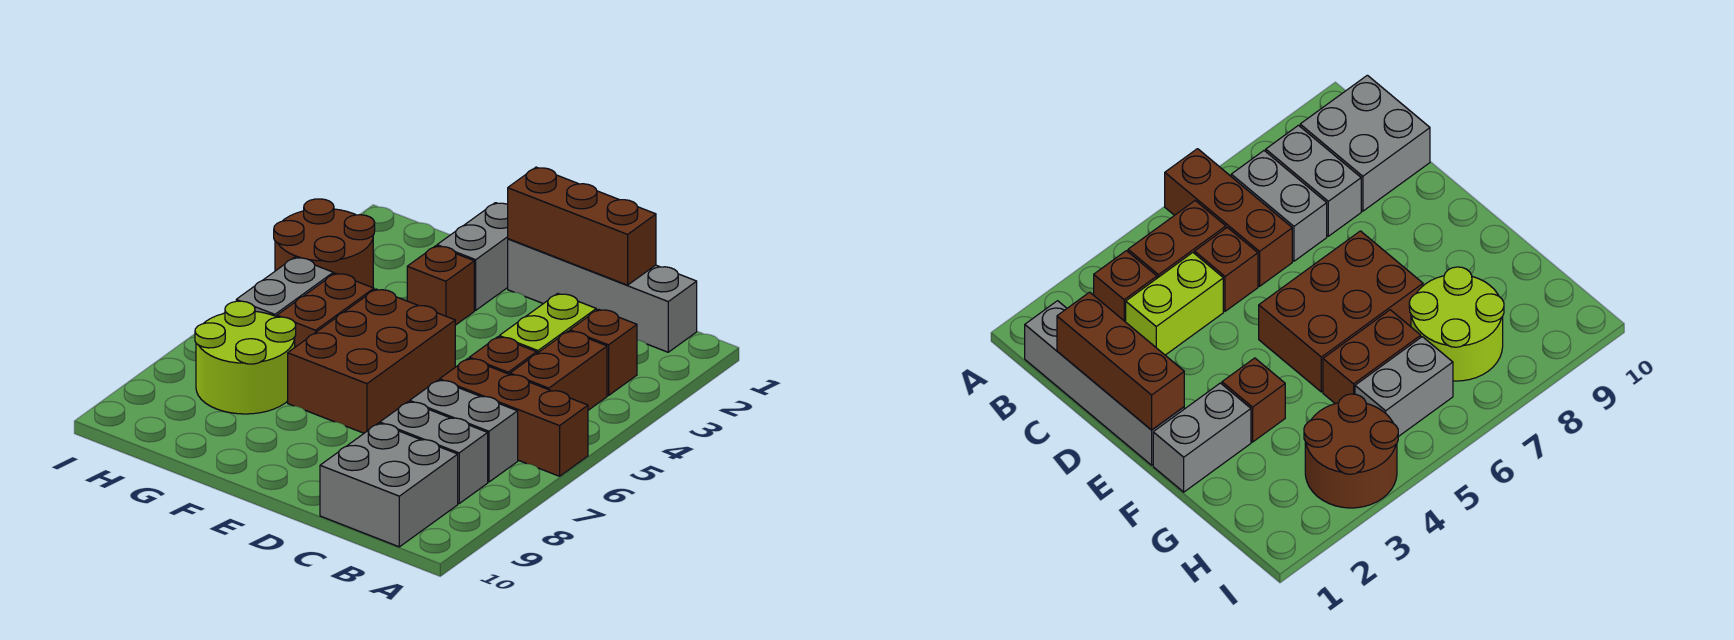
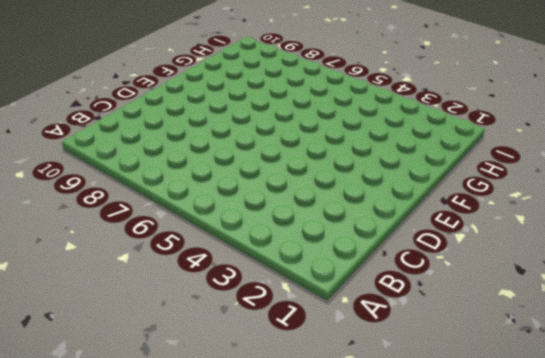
none -> brown brick A6:C6 level 1
none -> grey brick B1:E1 level 1
none -> brown brick B3 level 1

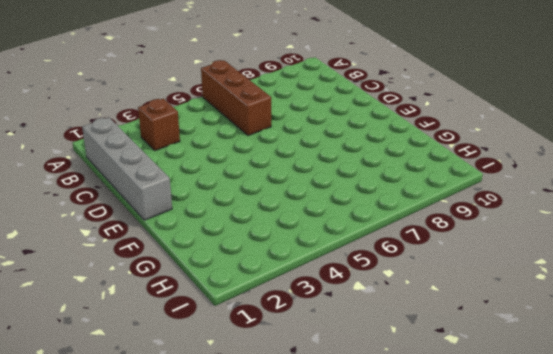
none -> brown brick B4:B5 level 1
none -> grey brick B7:C7 level 1
none -> grey brick B8:C8 level 1

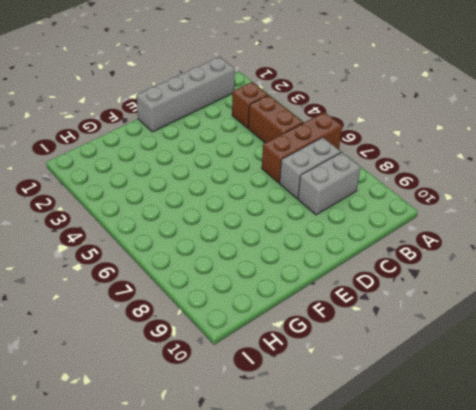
none -> grey brick B9:C10 level 1
none -> lime brick C3:C4 level 1
none -> brown brick C5 level 1

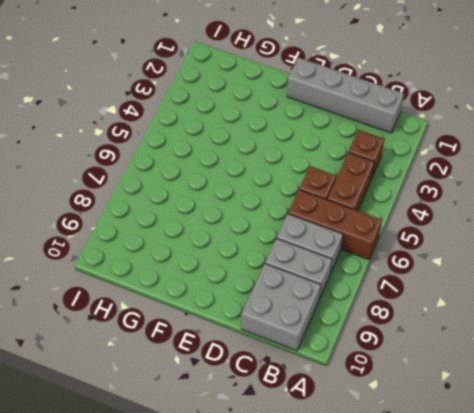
none -> lime brick C3:C4 level 1
none -> brown brick E5:F7 level 1
none -> grey brick F1:F2 level 1

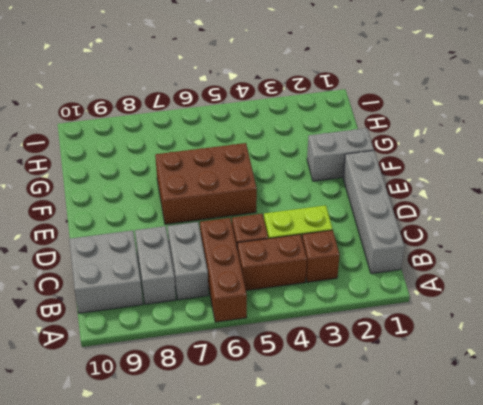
none -> brown brick F3 level 1
none -> brown brick G5:G6 level 1
none -> lime round brick G7:H8 level 1

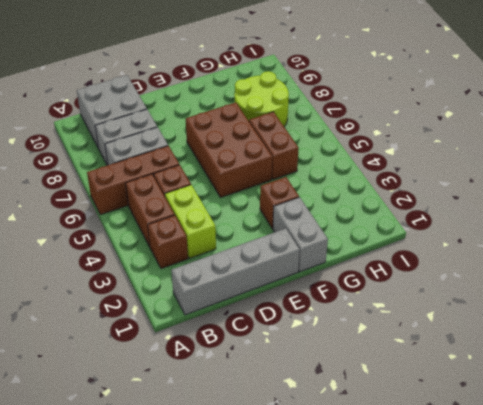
none -> brown round brick H3:I4 level 1
none -> grey brick H5:H6 level 1
none -> brown brick C1:E1 level 2

